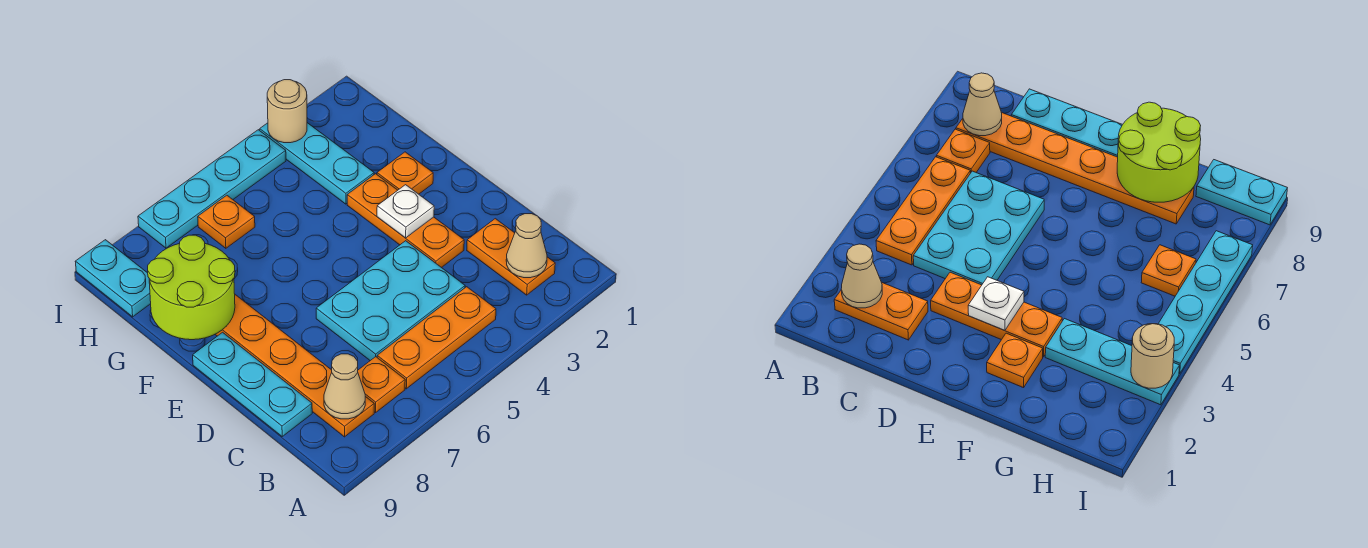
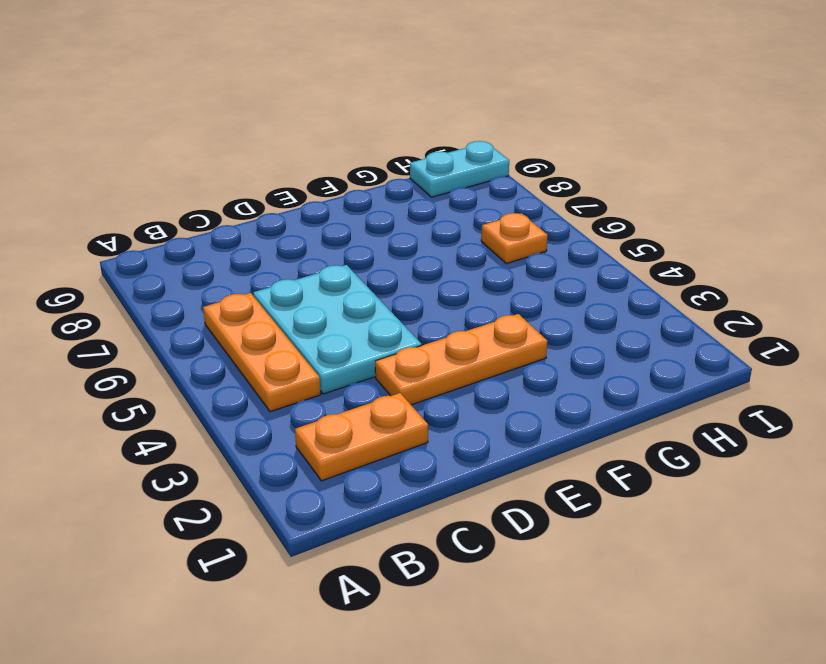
none -> orange plate B7 level 1
none -> orange plate B8:G8 level 1
none -> cyan plate C9:E9 level 1

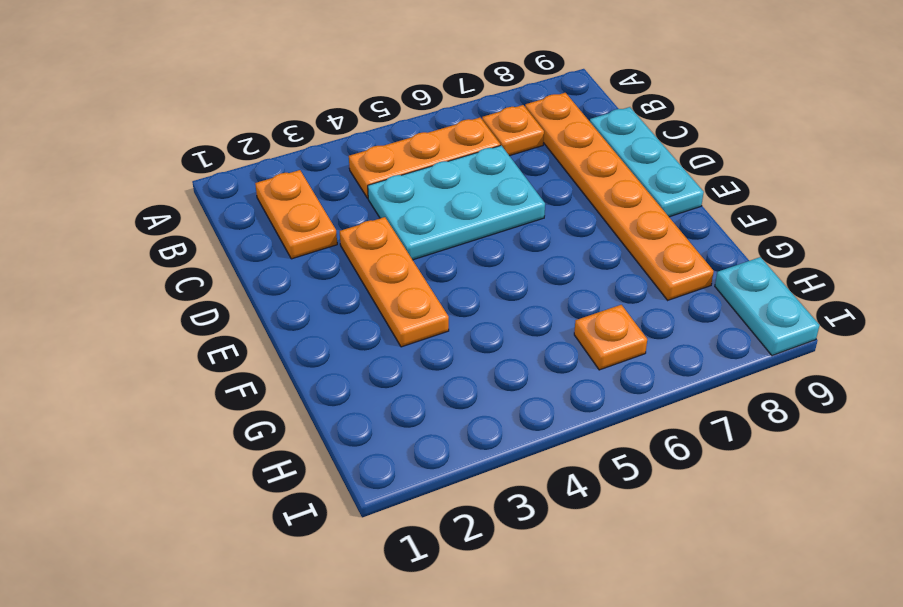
none -> orange plate F2 level 1
none -> cyan plate G3:I3 level 1
none -> cyan plate I4:I7 level 1

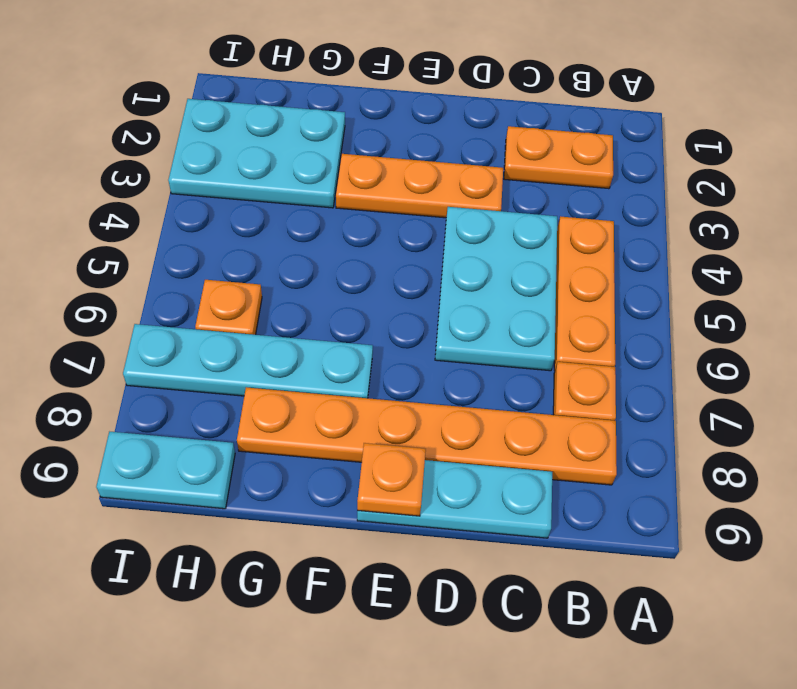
orange plate E9 level 2 -> orange plate F2 level 1
cyan plate F7:I7 level 1 -> cyan plate I4:I7 level 1
cyan plate G2:I3 level 1 -> cyan plate G3:I3 level 1
none -> tan cone B2 level 2
none -> tan cone B8 level 2
none -> white plate E3 level 2

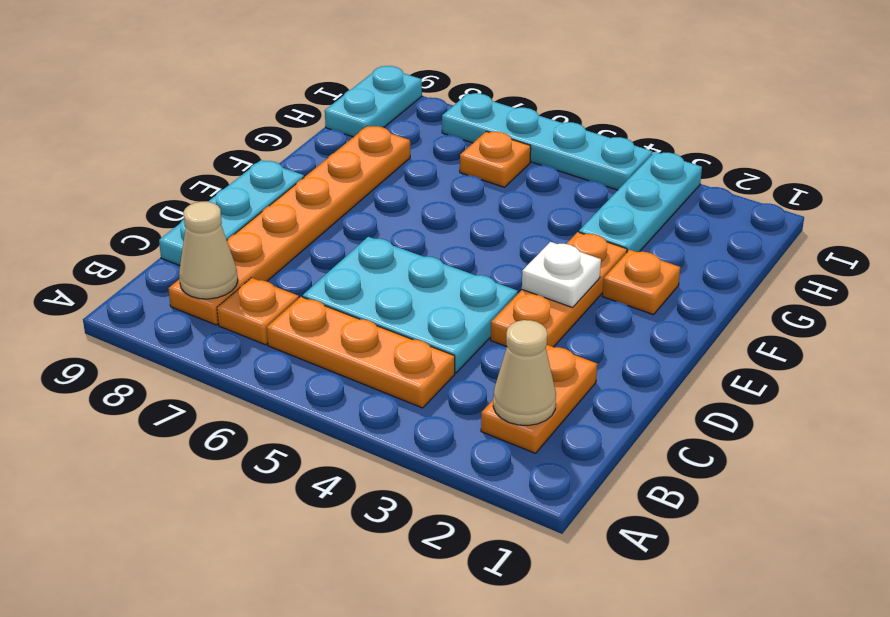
none -> lime round brick F8:G9 level 2
none -> tan round brick I3 level 2

